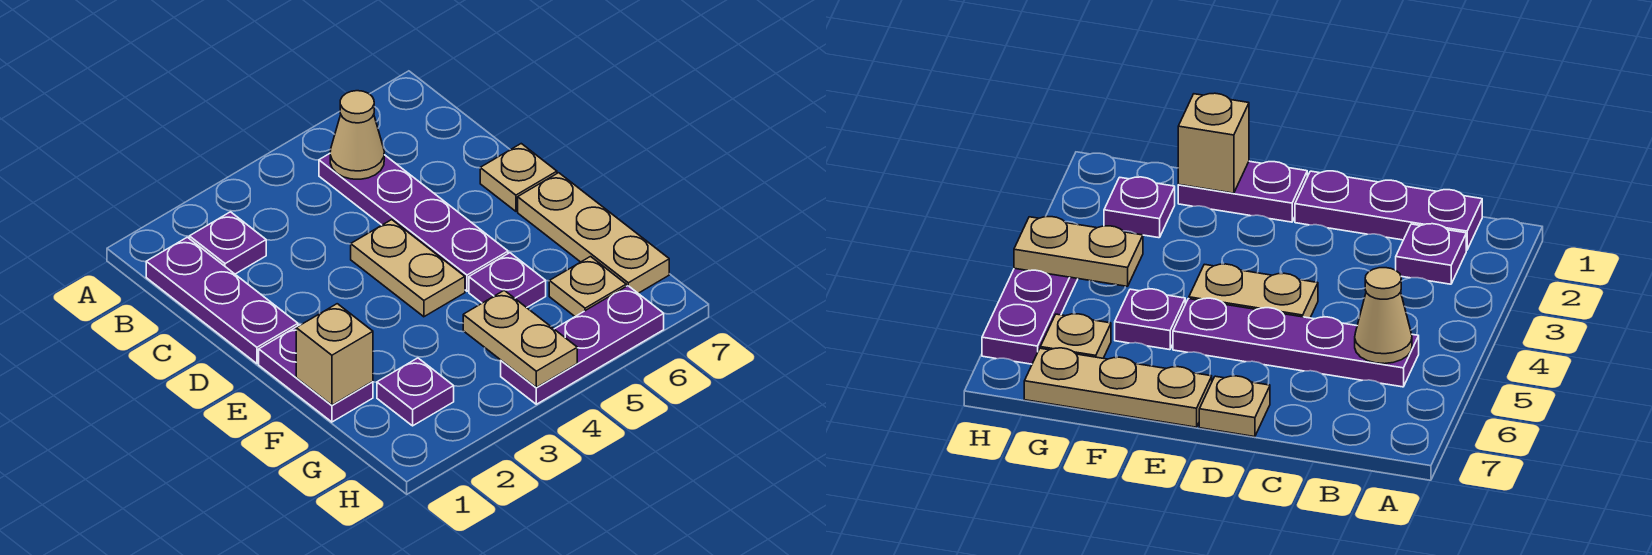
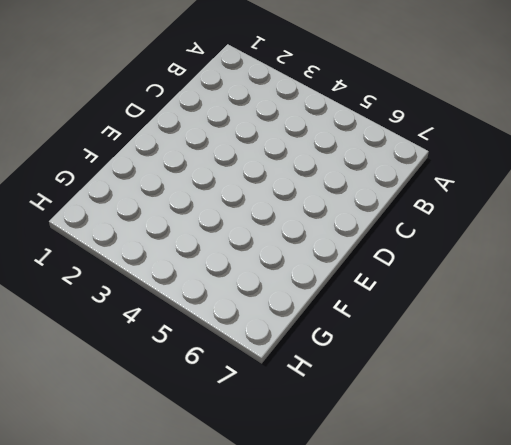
none -> purple plate B1:D1 level 1
none -> purple plate B2 level 1
none -> purple plate B5:E5 level 1

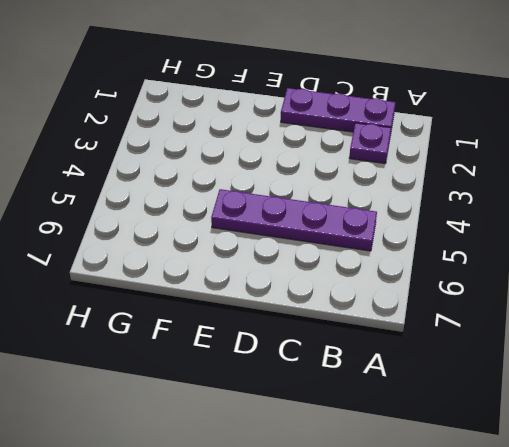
none -> tan plate D4:E4 level 1
none -> tan plate D7 level 1
none -> purple plate E1:F1 level 1

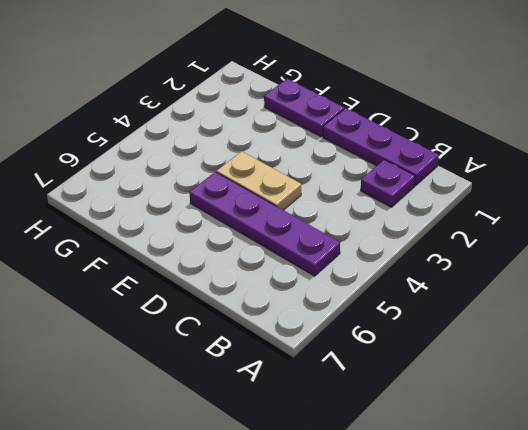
none -> tan plate D7 level 1
none -> tan plate E7:G7 level 1
none -> purple plate F5 level 1

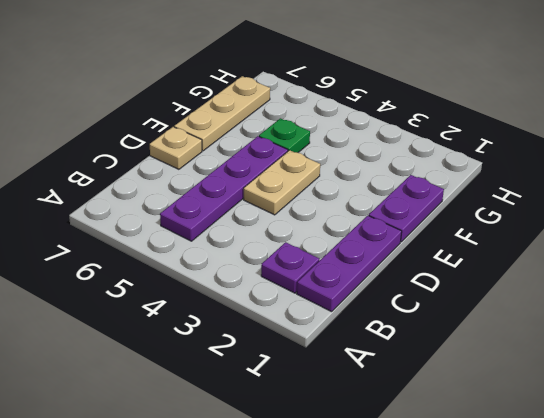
green plate F5 level 1 -> purple plate F5 level 1
none -> purple plate G2 level 1
none -> tan plate G6 level 1
none -> purple plate H4:H6 level 1

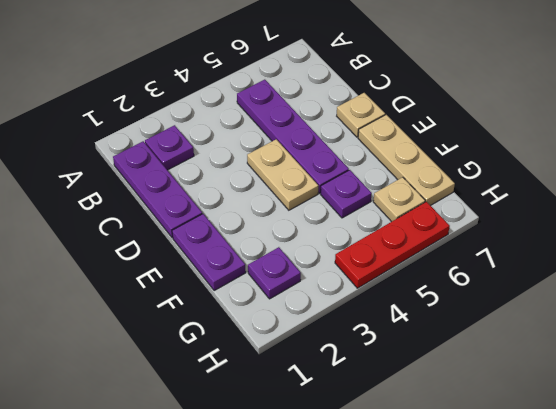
red plate H4:H6 level 1 -> purple plate H4:H6 level 1
none -> tan cone B5 level 2
none -> tan brick F1 level 2
none -> tan plate G4:H4 level 2

